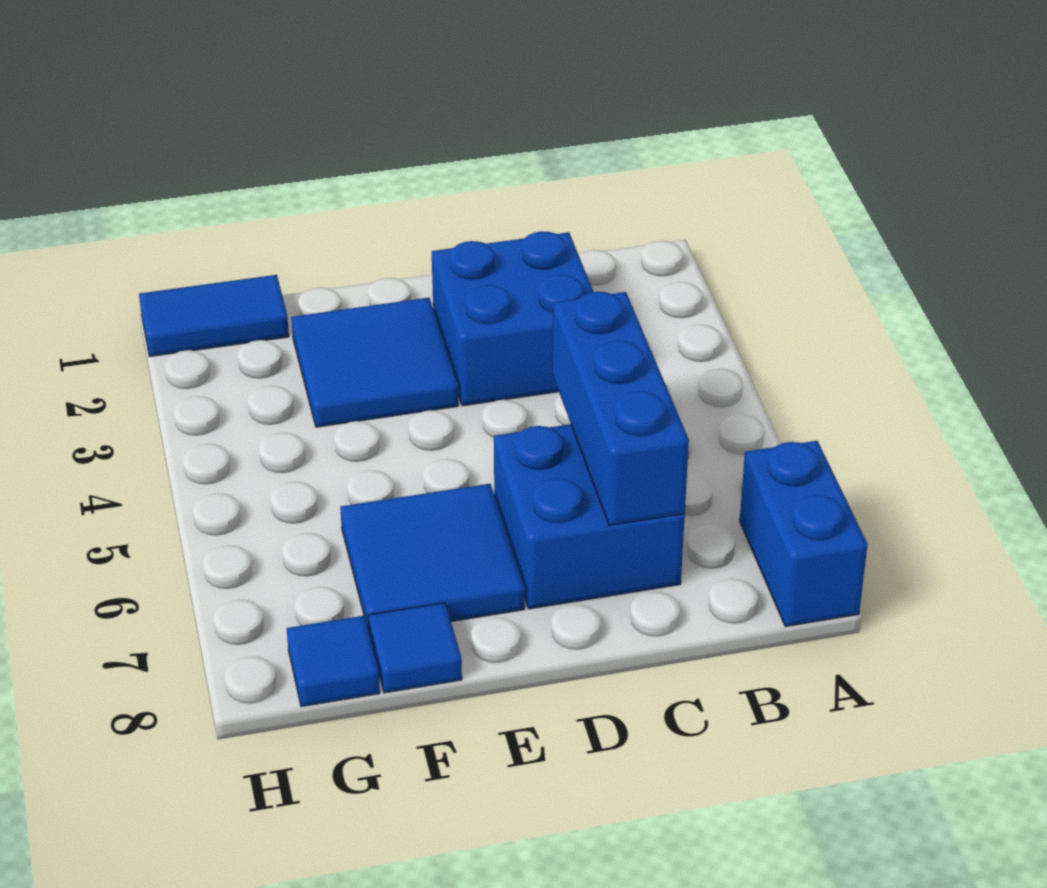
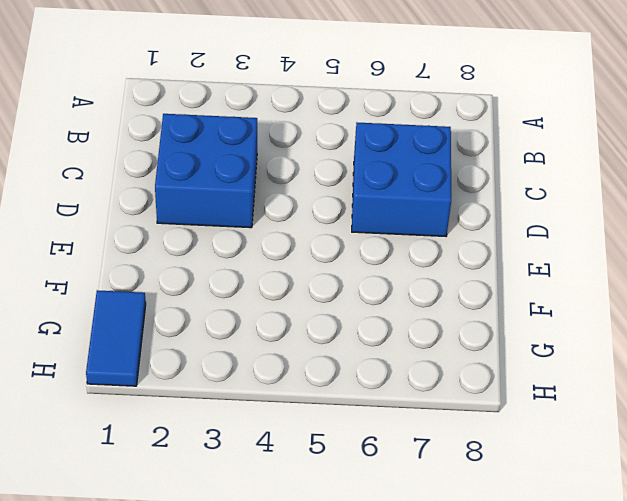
none -> blue brick A7:A8 level 1
none -> blue tile E2:F3 level 1

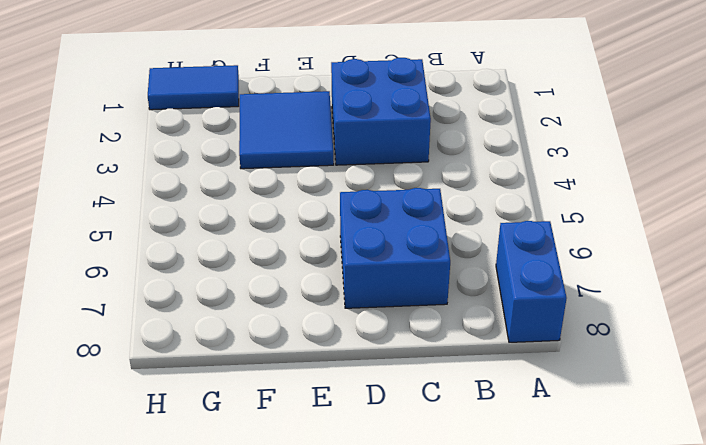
none -> blue tile E6:F7 level 1
none -> blue tile F8 level 1

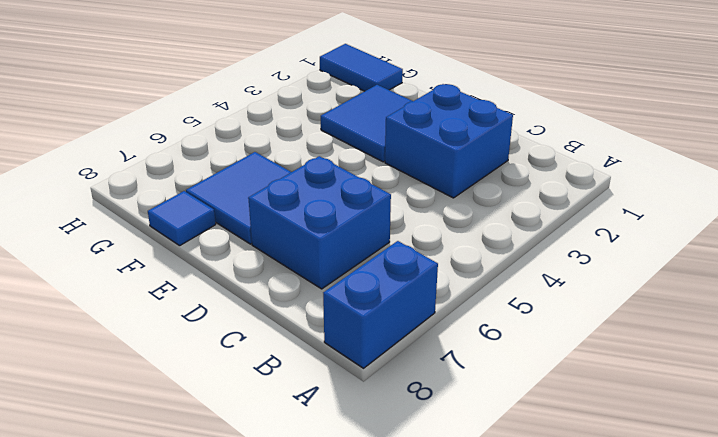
none -> blue tile G8 level 1
none -> blue brick C5:C7 level 2

